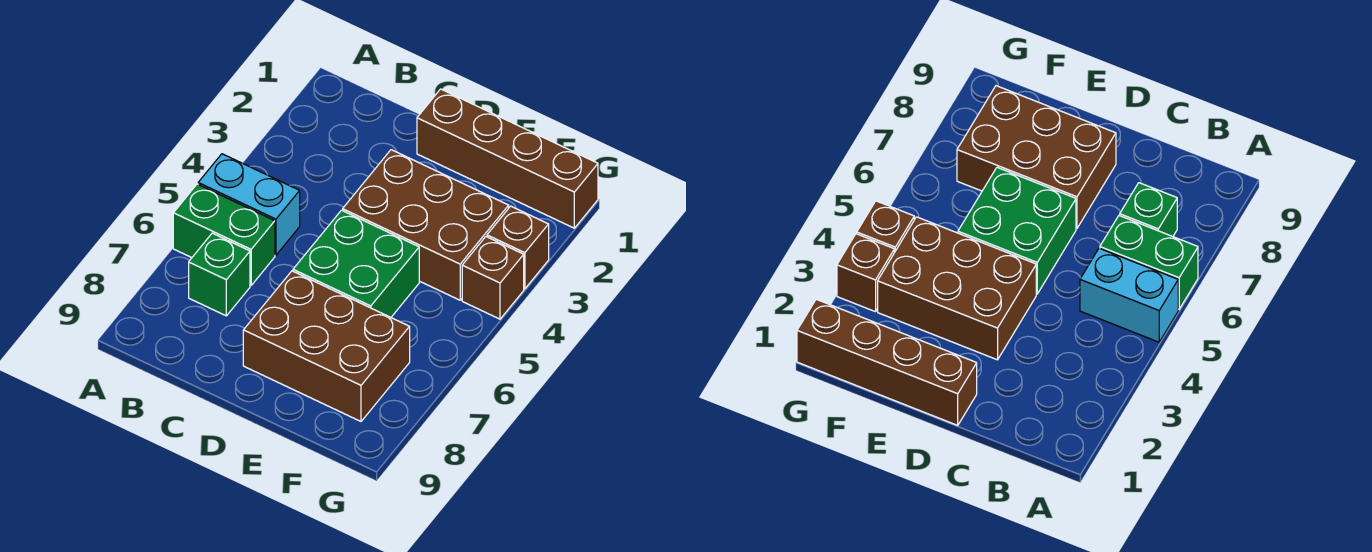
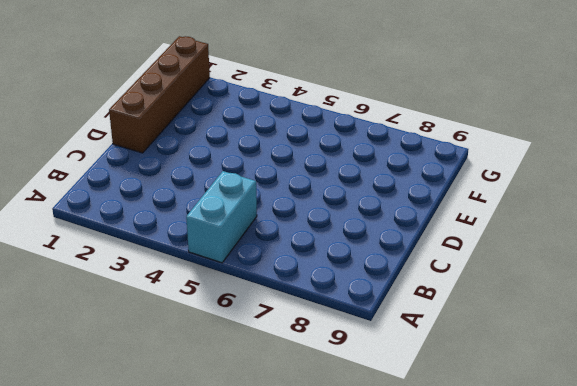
none -> green brick A6:B6 level 1
none -> green brick B7 level 1

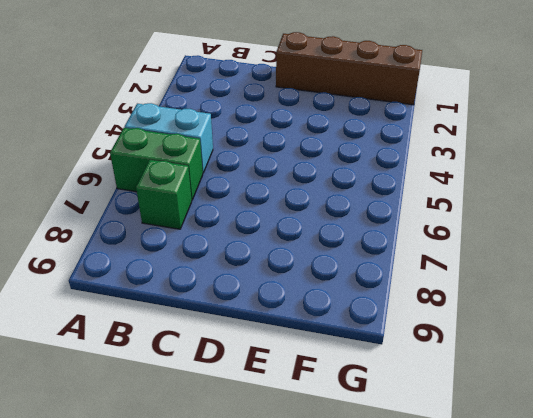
none -> brown brick D3:F4 level 1
none -> green brick D5:E6 level 1

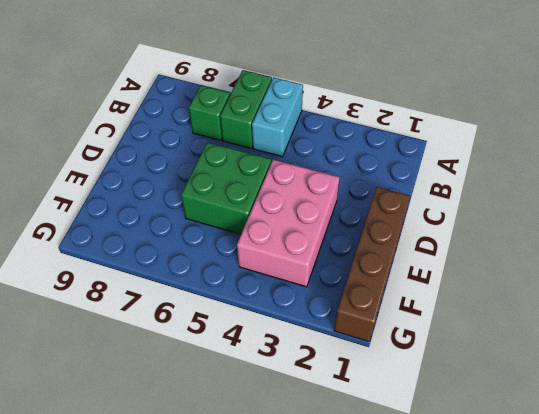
pink brick D3:F4 level 1 -> brown brick D3:F4 level 1
none -> brown brick D7:F8 level 1
none -> brown brick G3 level 1

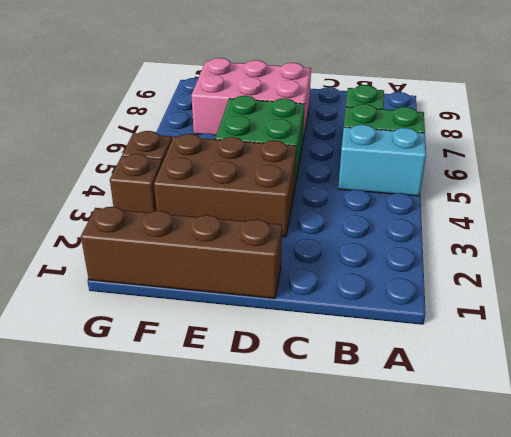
pink brick D7:F8 level 1 -> brown brick D7:F8 level 1

